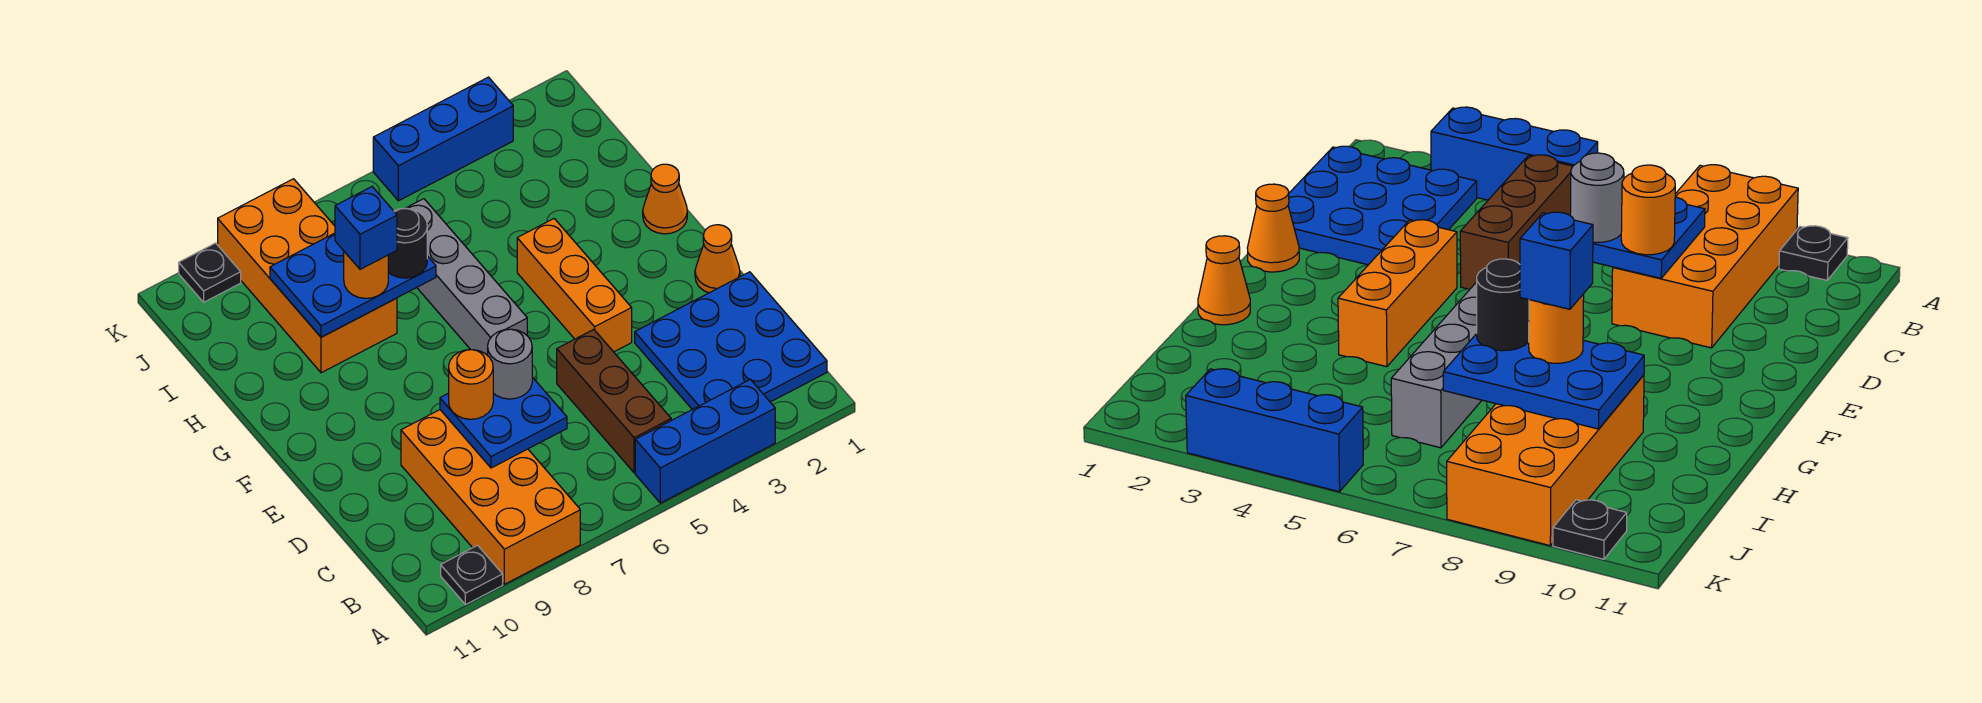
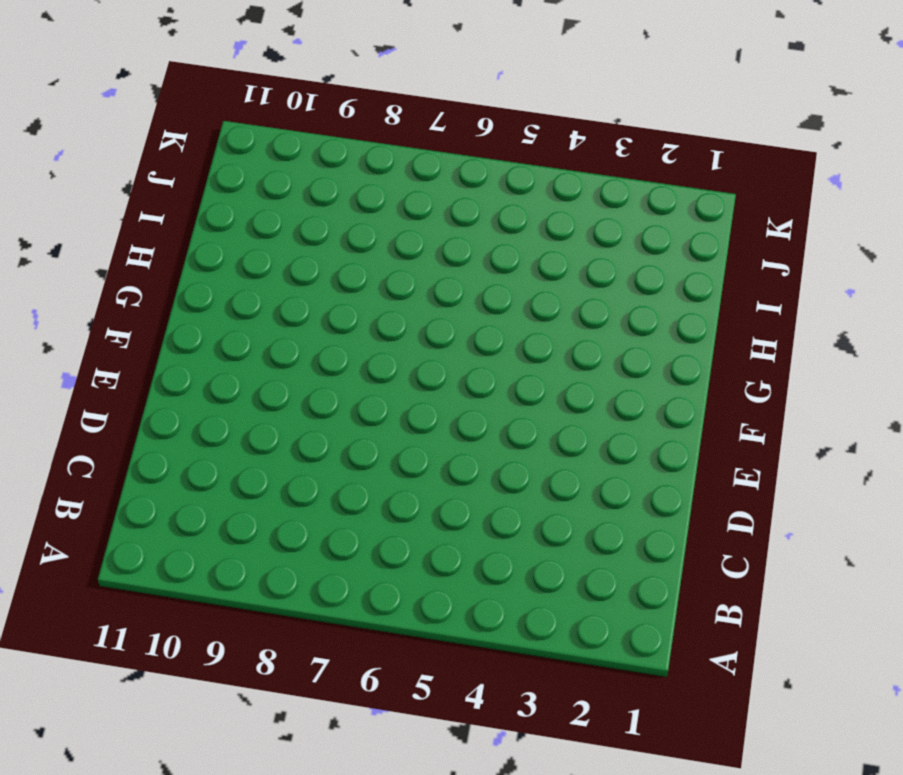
none -> blue brick A3:A5 level 1
none -> orange brick A8:D9 level 1
none -> black plate A10 level 1

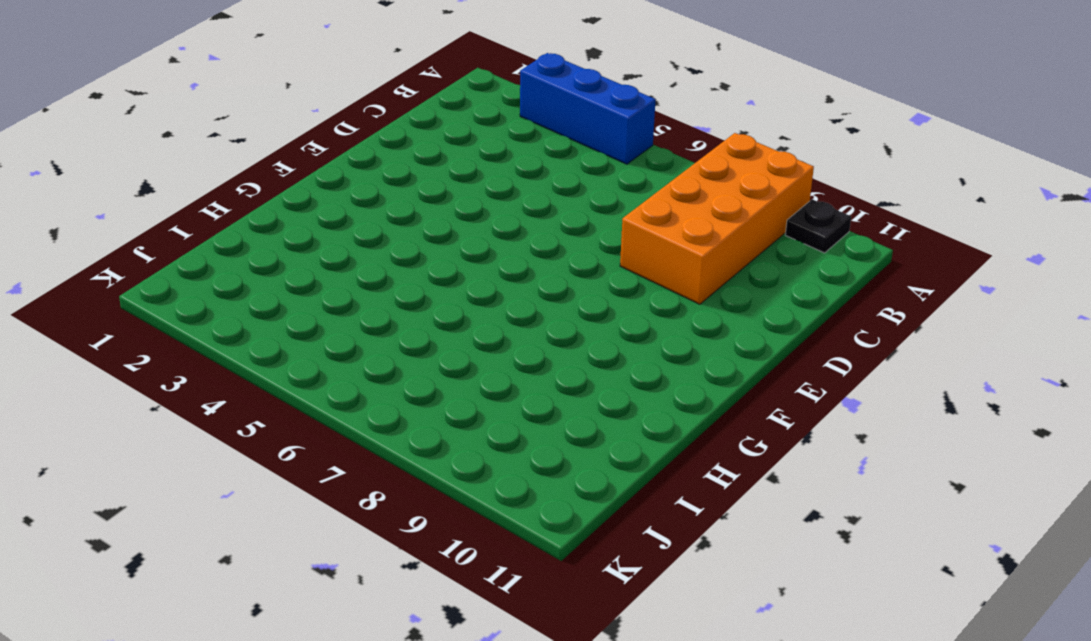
none -> blue plate B1:D3 level 1
none -> brown brick B5:D5 level 1
none -> orange cone E1 level 1

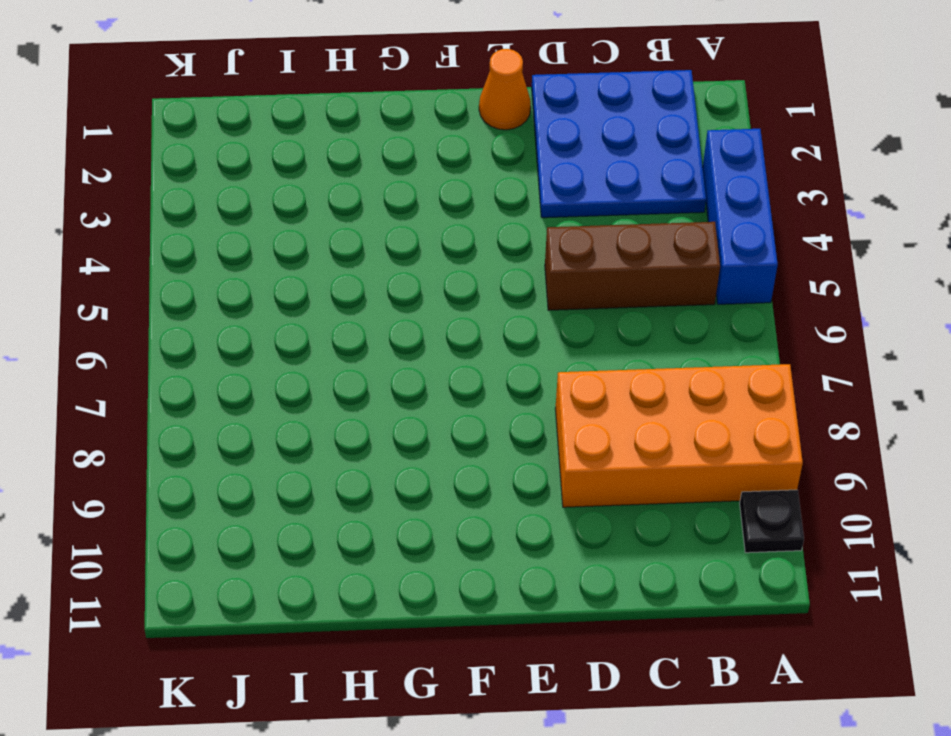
none -> orange brick E4:G4 level 1
none -> grey brick F6:I6 level 1
none -> orange cone G1 level 1

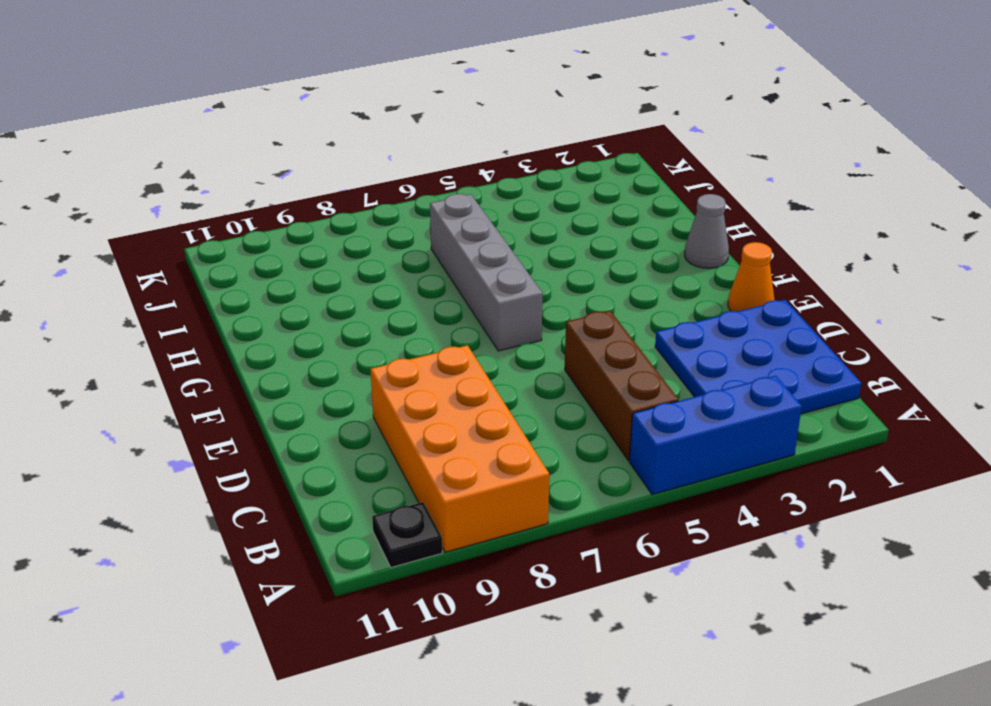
grey cone G1 level 1 -> orange cone G1 level 1
none -> orange brick E4:G4 level 1
none -> orange brick H8:K9 level 1
none -> blue brick K3:K5 level 1

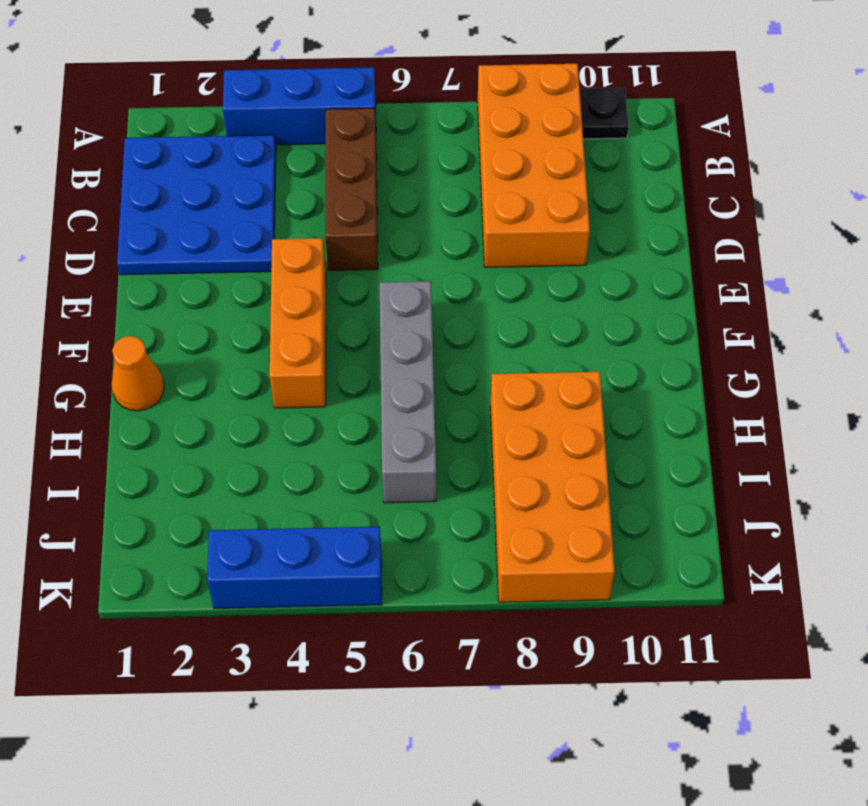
none -> orange cone E1 level 1
none -> black plate K10 level 1
none -> blue plate C7:D8 level 2

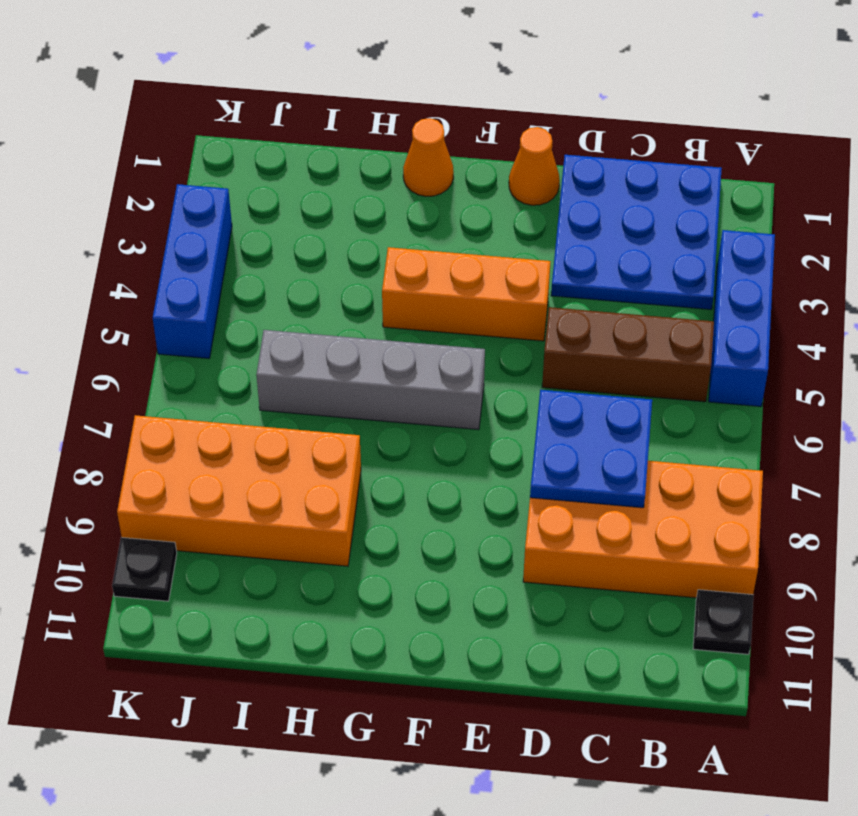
none -> blue plate H7:I9 level 2
none -> grey round brick D7 level 3
none -> orange round brick D8 level 3

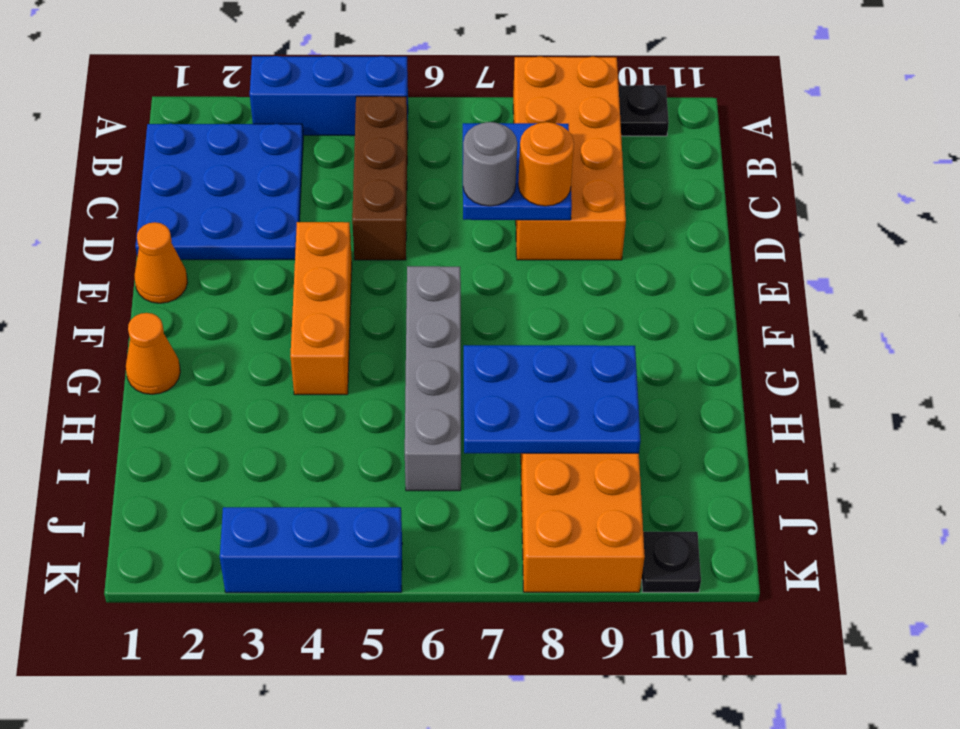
none -> black round brick H7 level 3
none -> orange round brick H8 level 3
none -> blue brick H8 level 4

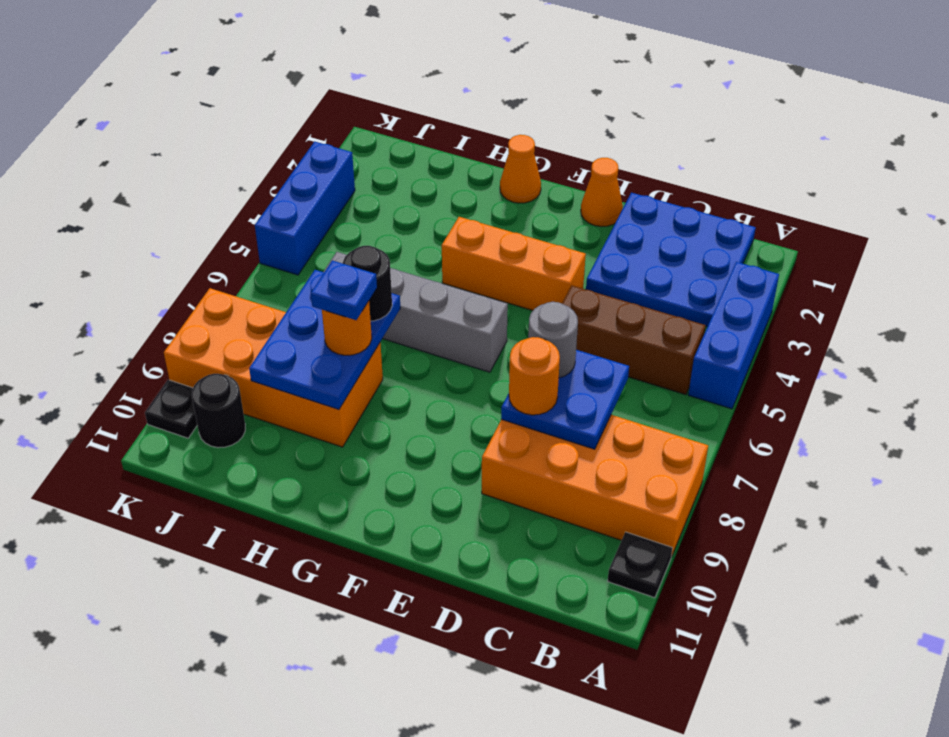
blue plate H8 level 4 -> blue brick H8 level 4
black round brick J10 level 1 -> none

